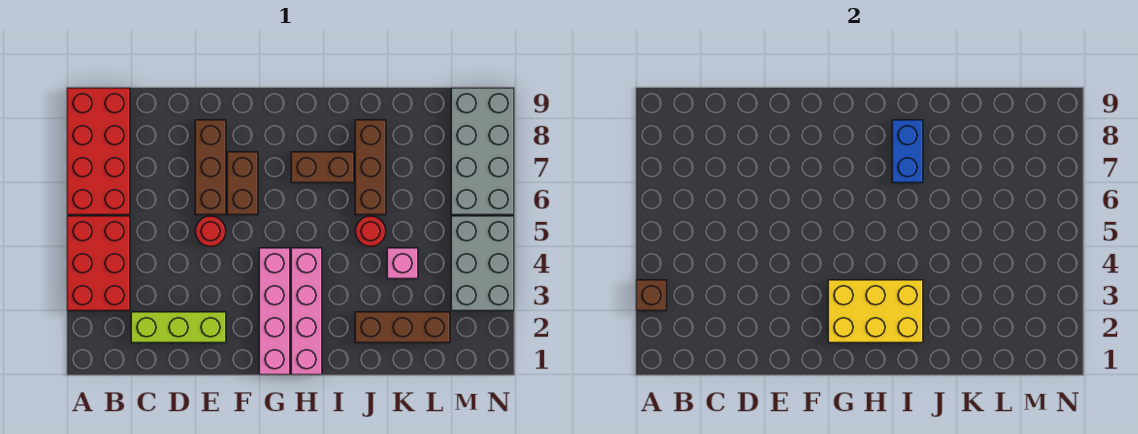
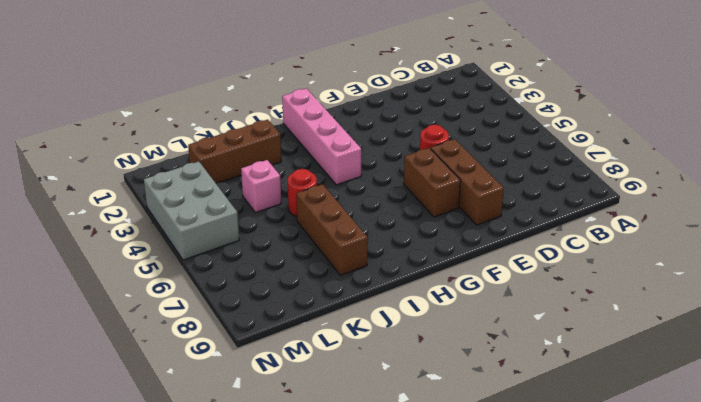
none -> red brick A3:B5 level 1
none -> red brick A6:B9 level 1
none -> lime brick C2:E2 level 1

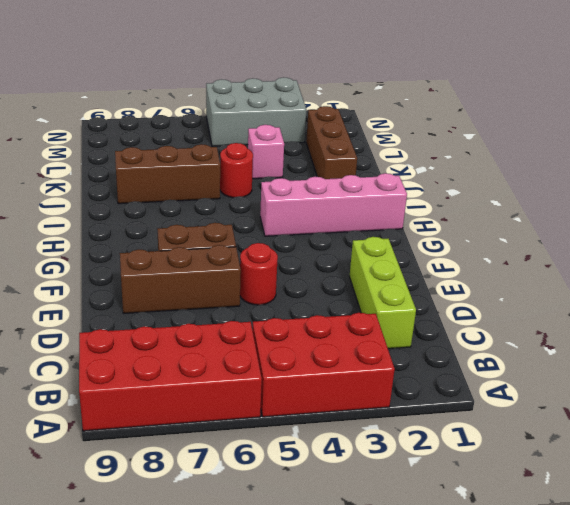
none -> pink brick G1:G4 level 1
none -> brown brick H7:I7 level 1
none -> grey brick M6:N9 level 1

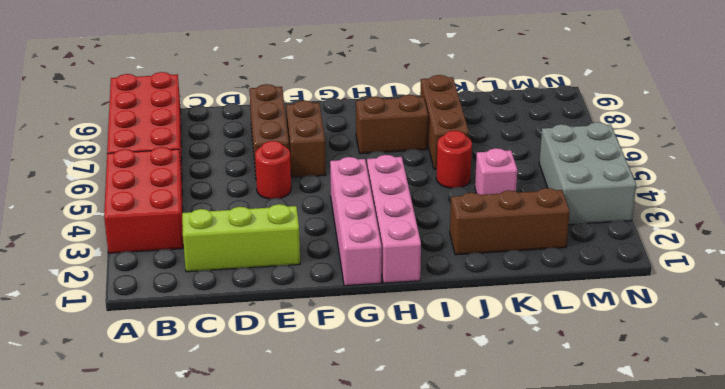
none -> grey brick M6:N9 level 1
none -> brown brick A3 level 2
none -> yellow brick G2:I3 level 2

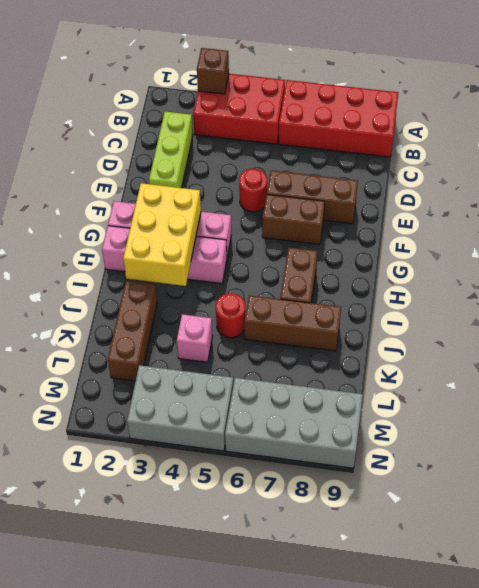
none -> blue brick I7:I8 level 2

